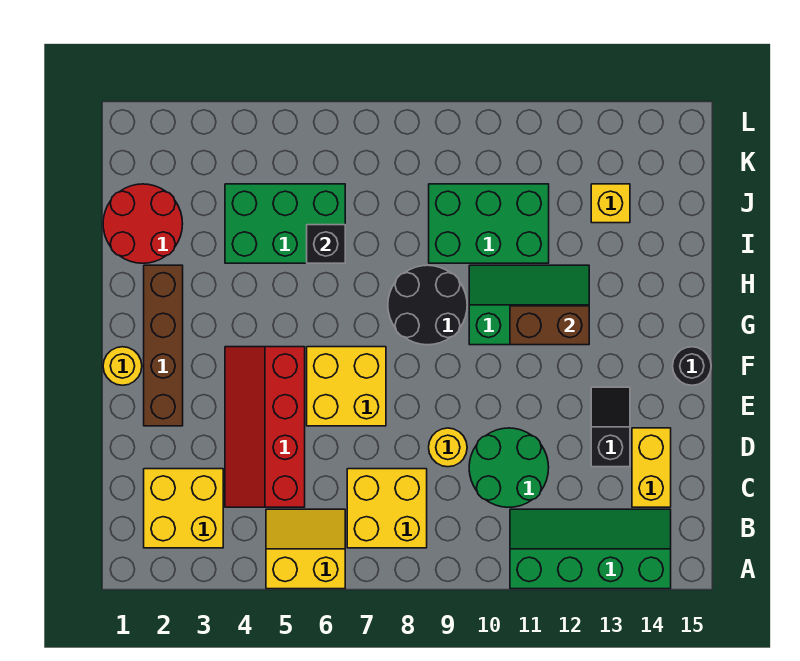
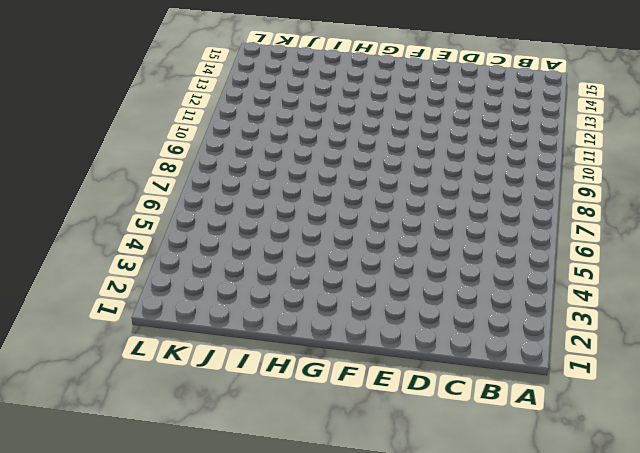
none -> yellow slope A5:B6 level 1 top A
none -> green slope A11:B14 level 1 top A
none -> yellow brick B2:C3 level 1

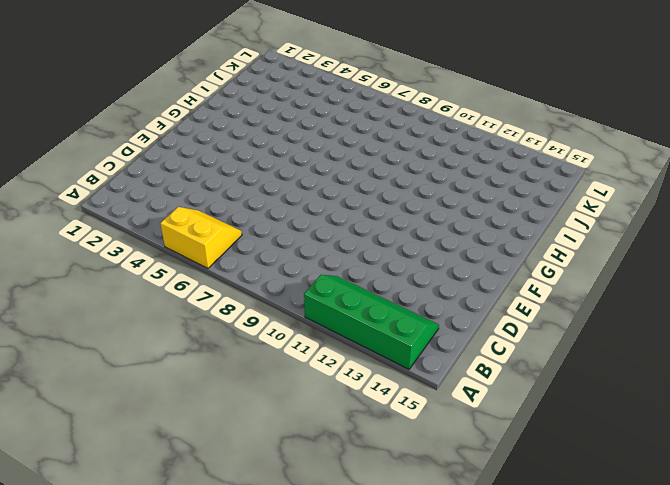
none -> yellow brick B2:C3 level 1
none -> yellow brick B7:C8 level 1
none -> red slope C4:F5 level 1 top 5

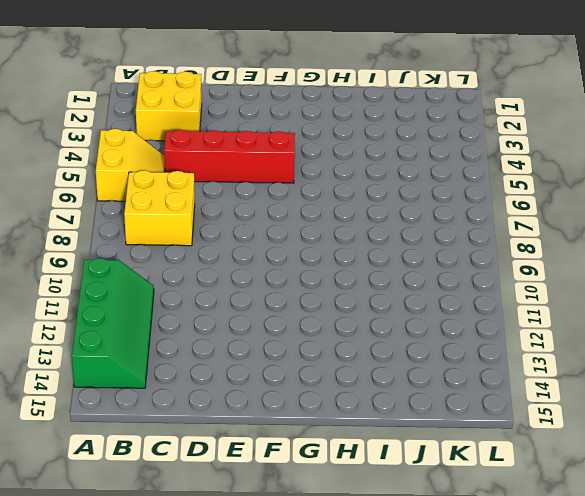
none -> green round brick C10:D11 level 1
none -> yellow brick C14:D14 level 1
none -> yellow round brick D9 level 1

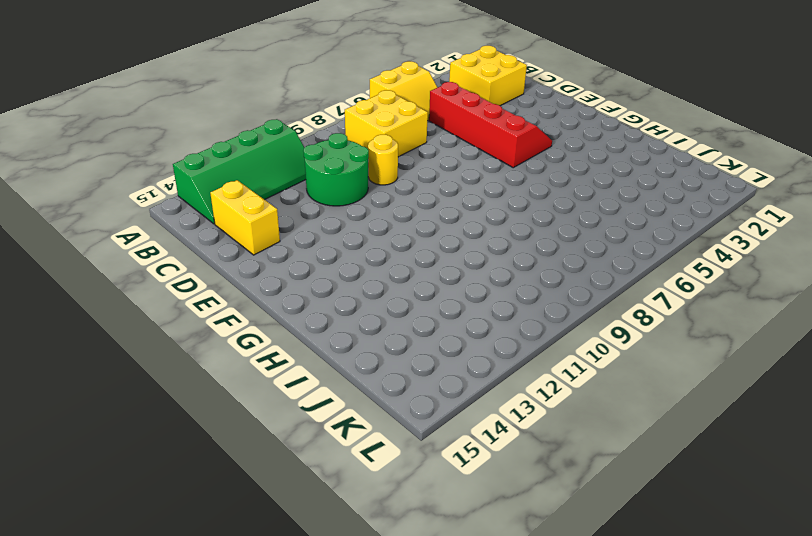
none -> black slope D13:E13 level 1 top D
none -> brown brick E2:H2 level 1
none -> yellow brick E6:F7 level 1

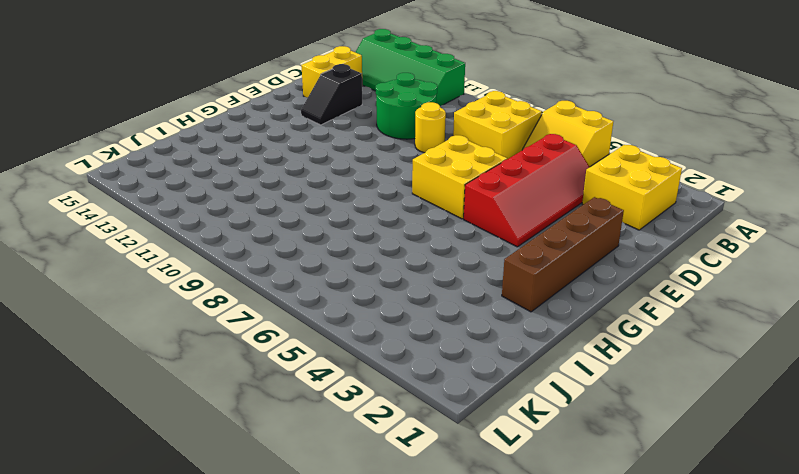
none -> yellow round brick F1 level 1
none -> black round brick F15 level 1
none -> black round brick G8:H9 level 1

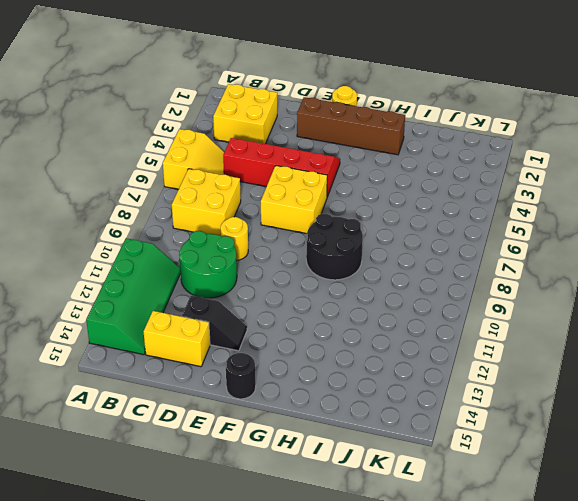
none -> green slope G10:H12 level 1 top G
none -> red round brick I1:J2 level 1
none -> green brick I4:J6 level 1

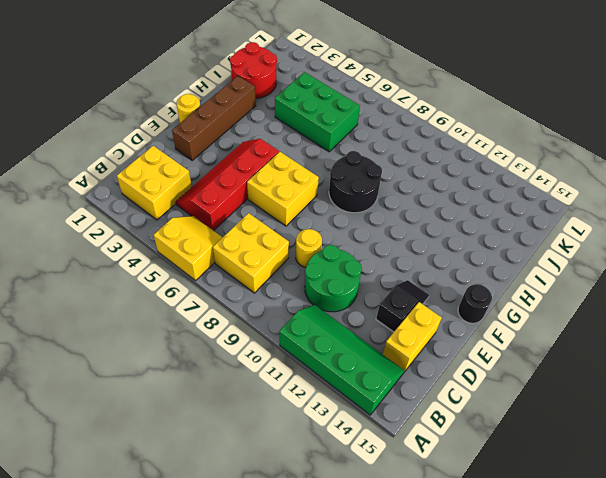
none -> green slope G10:H12 level 1 top G
none -> green brick I9:J11 level 1
none -> yellow brick J13 level 1

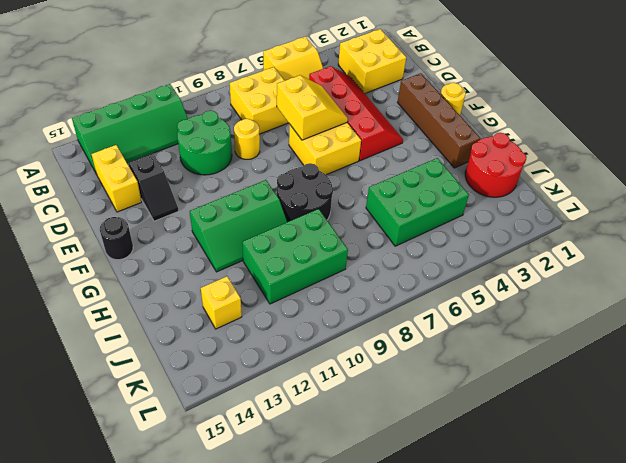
yellow slope D6:E7 level 2 top 7 -> none
none -> brown brick G11:G12 level 2
none -> black brick I6 level 2

